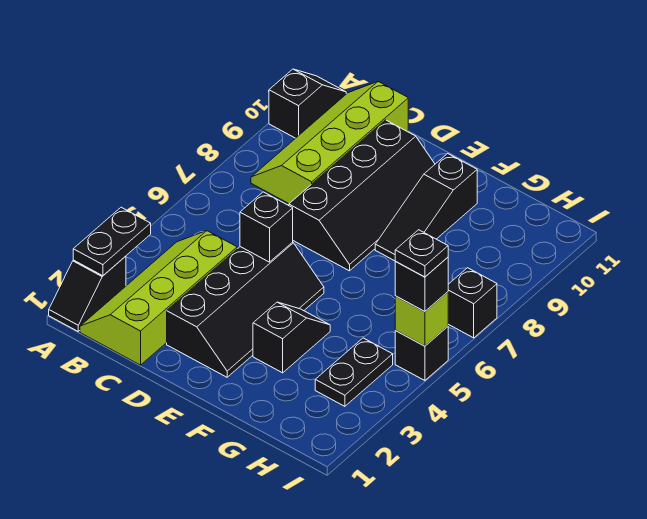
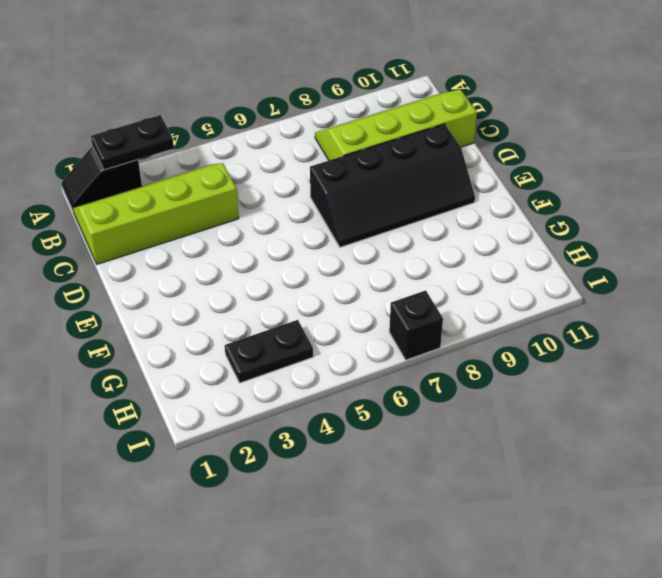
none -> black slope A10:A11 level 1 top 10
none -> black slope D2:E5 level 1 top D
none -> black slope F3:F4 level 1 top 3

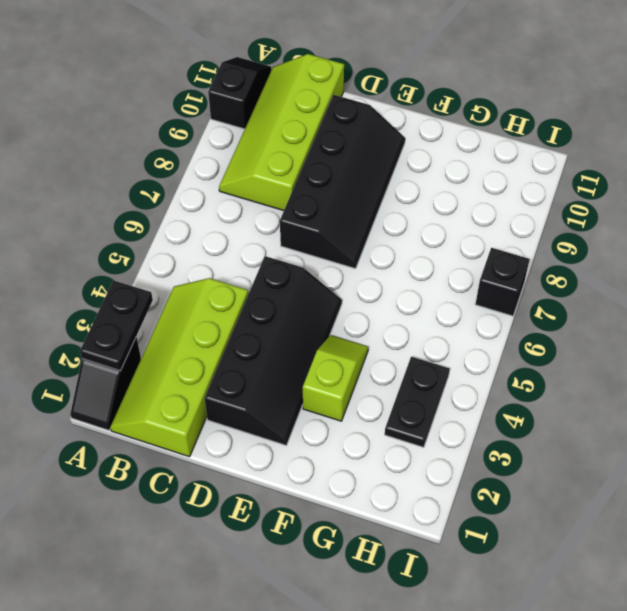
lime slope F3:F4 level 1 top 3 -> black slope F3:F4 level 1 top 3
none -> black slope F8:F10 level 1 top 10
none -> black brick I5 level 1
none -> black brick D5 level 2

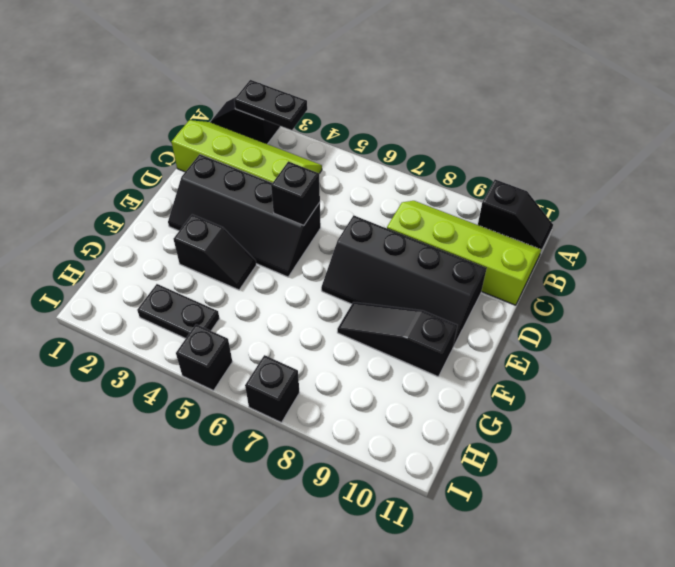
none -> lime brick I5 level 2
none -> black brick I5 level 3
none -> black plate I5 level 4

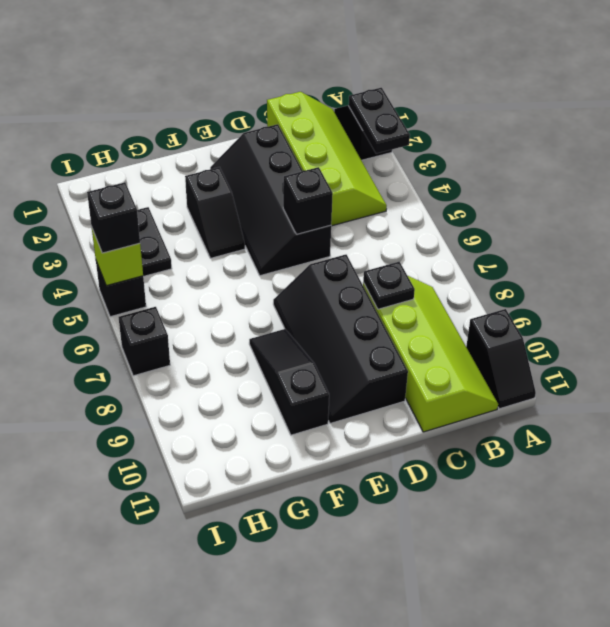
black plate C8 level 2 -> black plate I5 level 4

